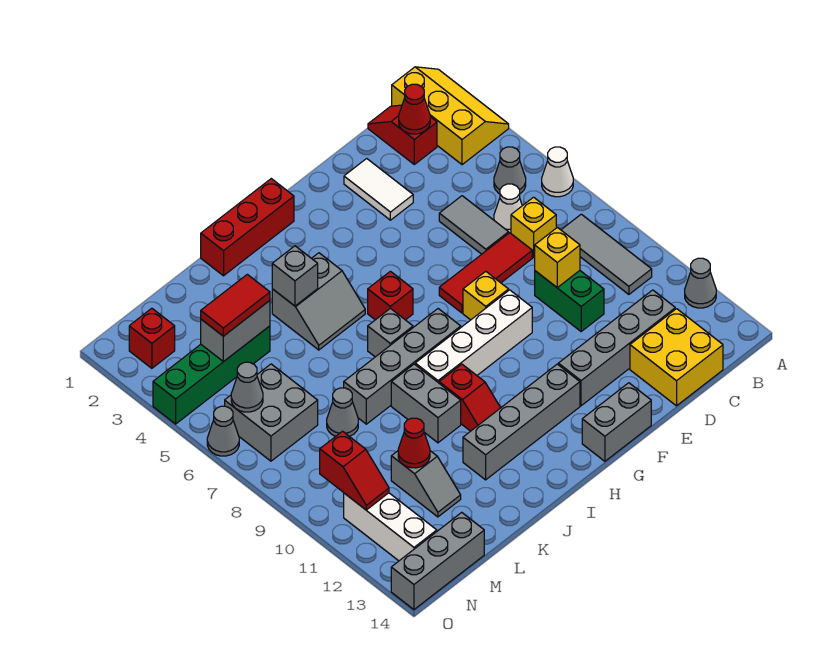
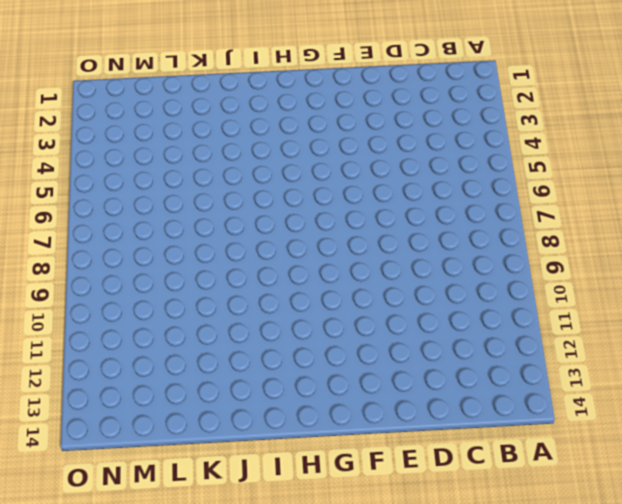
none -> yellow slope A1:B3 level 1 top B
none -> white cone A6 level 1
none -> grey cone A12 level 1
none -> grey cone B5 level 1

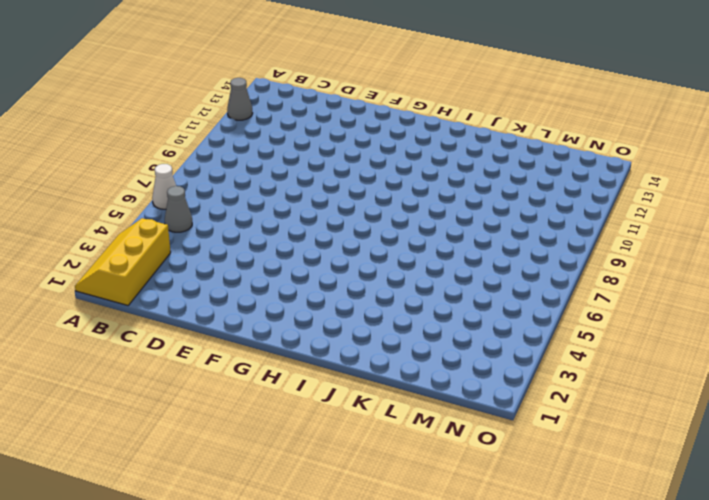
none -> grey tile B8:B10 level 1
none -> red slope C1:C2 level 1 top 2
none -> white cone C6 level 1
none -> yellow brick C7 level 1

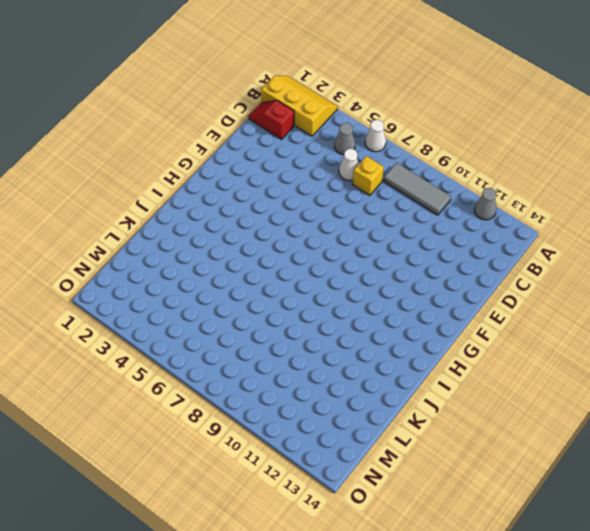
none -> grey brick C12:F12 level 1
none -> yellow brick C13:D14 level 1
none -> grey tile D5:D6 level 1
none -> red tile D7:F7 level 1

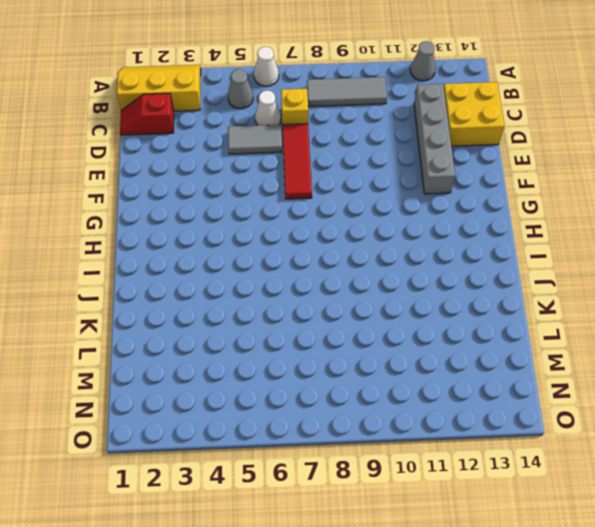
none -> green brick D9:D10 level 1
none -> white tile E2:E3 level 1
none -> yellow brick F8 level 1
none -> white brick F9:I9 level 1

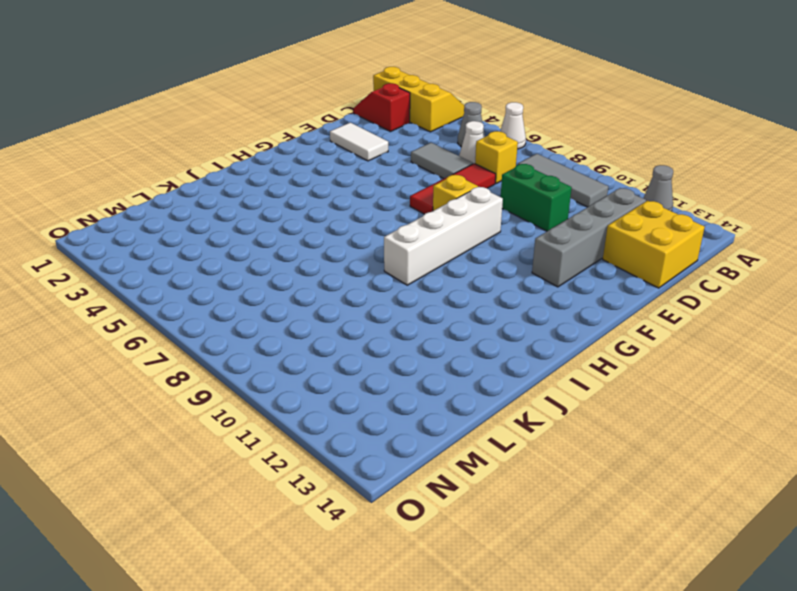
none -> grey brick F14:G14 level 1
none -> grey brick G12:J12 level 1
none -> red brick H1:J1 level 1
none -> red brick H6 level 1

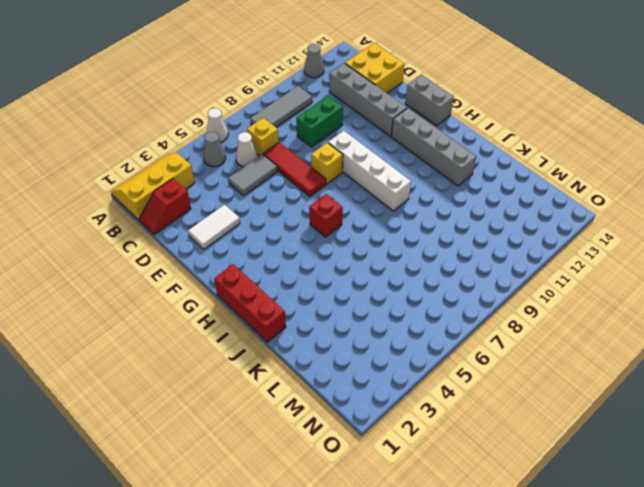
none -> grey brick H8:K8 level 1
none -> grey slope I4:J5 level 1 top 4
none -> grey brick I7 level 1
none -> red slope I10:I11 level 1 top 10

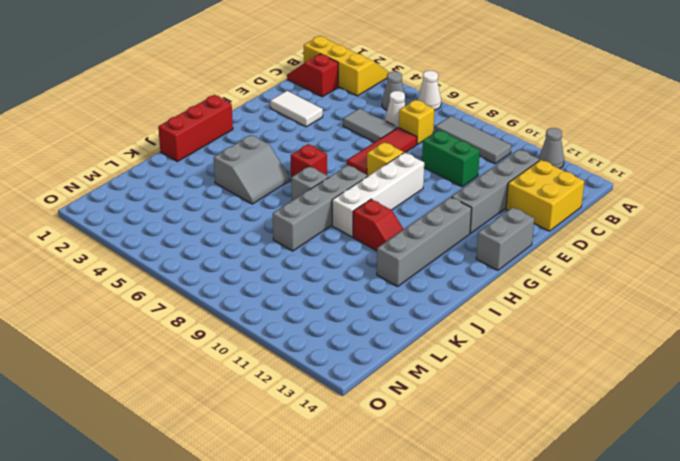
none -> grey brick J9:J10 level 1
none -> green brick L4:O4 level 1
none -> grey cone L8 level 1
none -> grey slope L11:L12 level 1 top 11

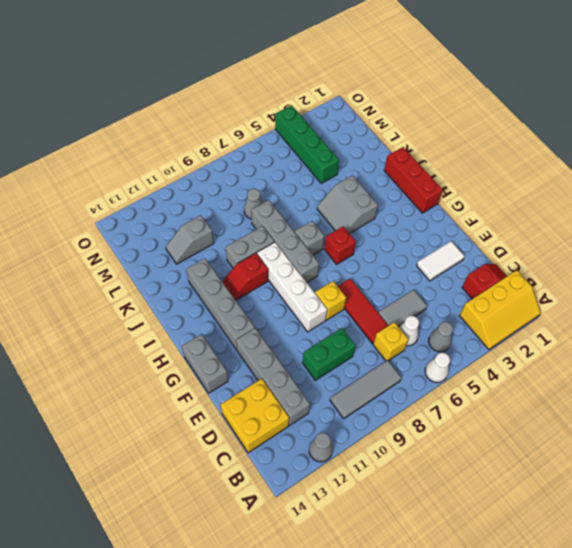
none -> grey brick M6:N7 level 1
none -> grey brick M14:O14 level 1
none -> red brick N2 level 1
none -> white brick N11:N13 level 1

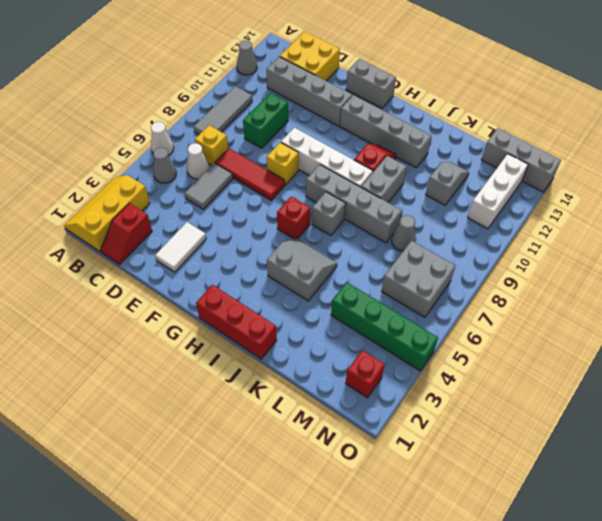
none -> grey cone O6 level 1
none -> red cone C2 level 2
none -> yellow brick D9 level 2
none -> grey brick J4 level 2

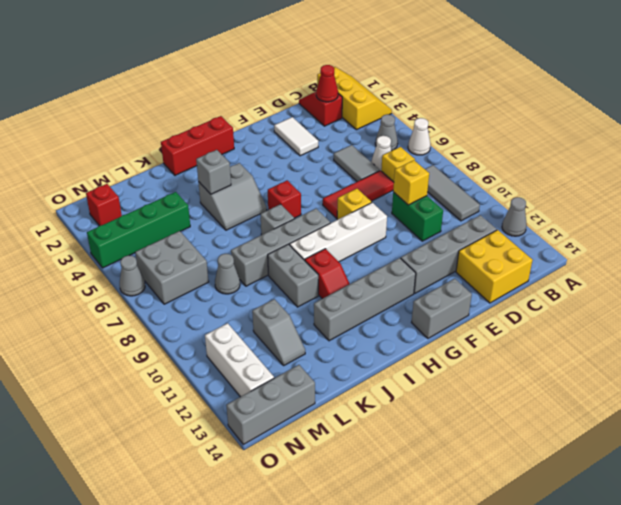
none -> grey brick L4:M4 level 2
none -> red cone L11 level 2
none -> grey cone N6 level 2
none -> red slope N10:N11 level 2 top 10

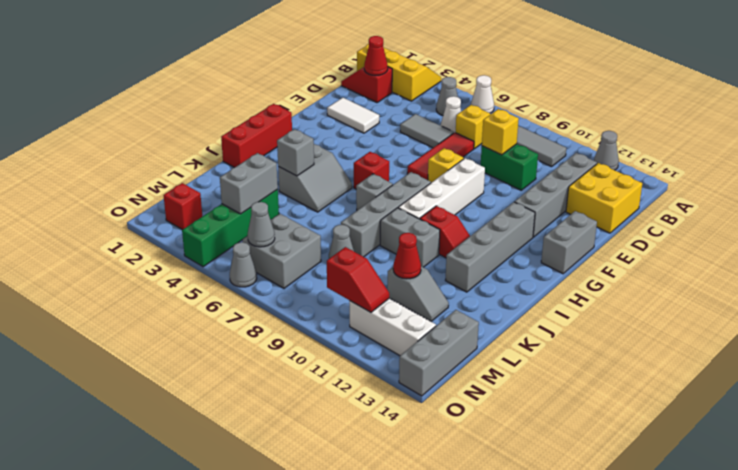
none -> red tile L4:M4 level 3

